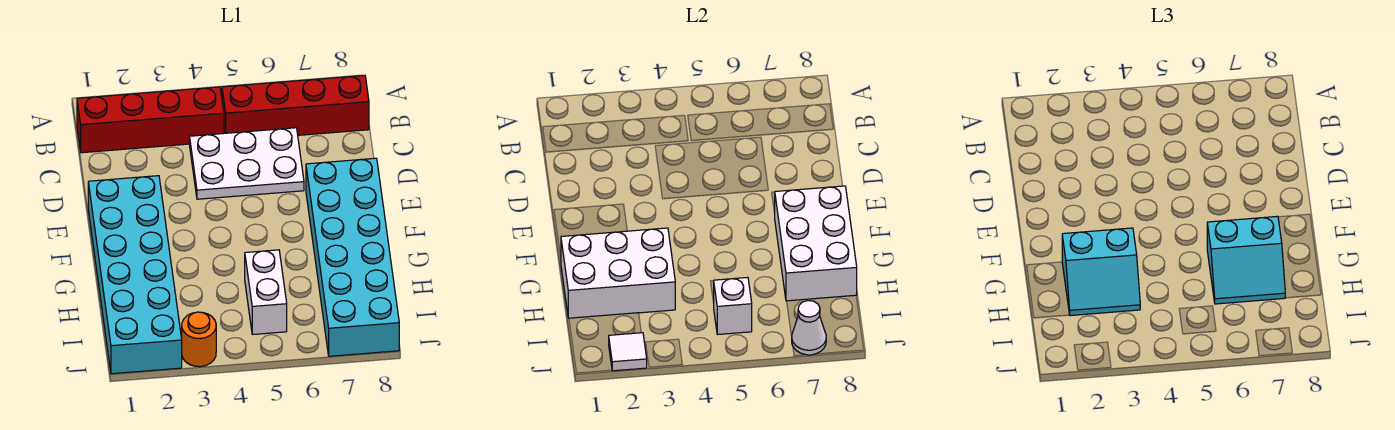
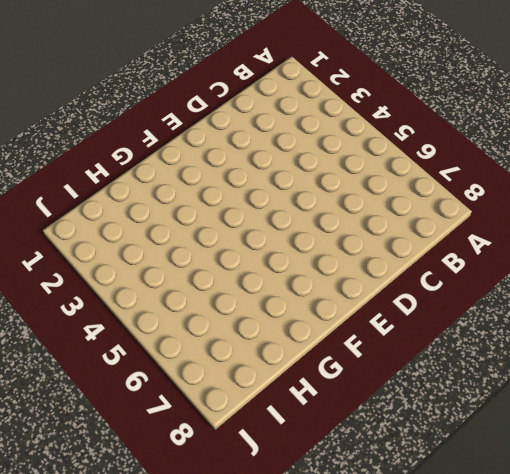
none -> red brick B1:B4 level 1
none -> red brick B5:B8 level 1
none -> white plate C4:D6 level 1

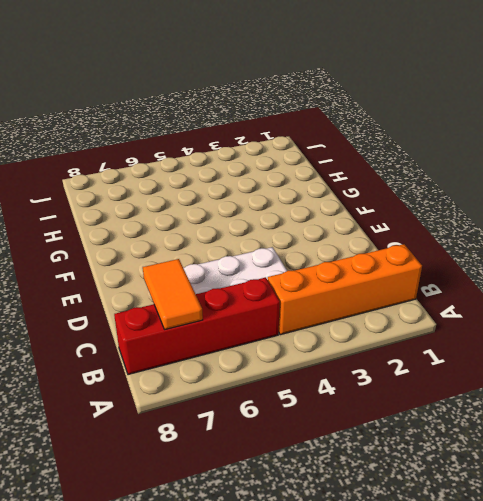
orange brick B1:B4 level 1 -> red brick B1:B4 level 1
orange tile B7:C7 level 2 -> none
none -> cyan brick E1:J2 level 1
none -> cyan brick E7:J8 level 1
none -> white brick H5:I5 level 1

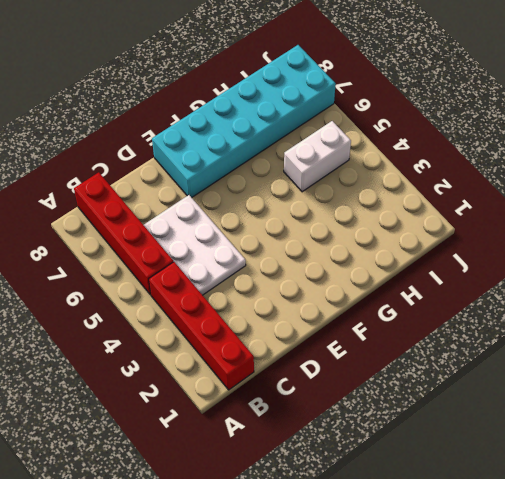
none -> cyan brick E1:J2 level 1
none -> orange round brick J3 level 1
none -> white brick F7:H8 level 2

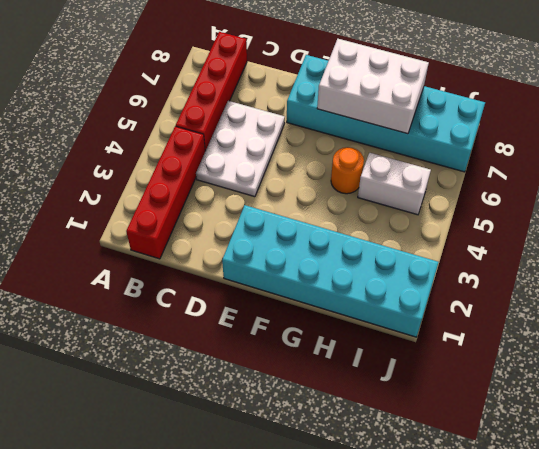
orange round brick G5 level 1 -> orange round brick J3 level 1
none -> white brick G1:H3 level 2
none -> white brick I5 level 2
none -> white tile J2 level 2

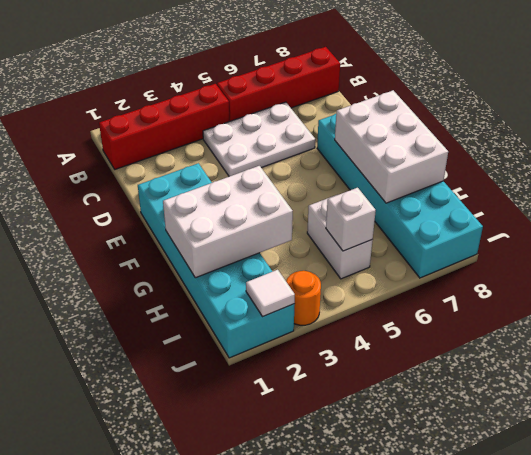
none -> white cone J7 level 2
none -> cyan slope G2:H3 level 3 top G
none -> cyan slope G6:H7 level 3 top G

